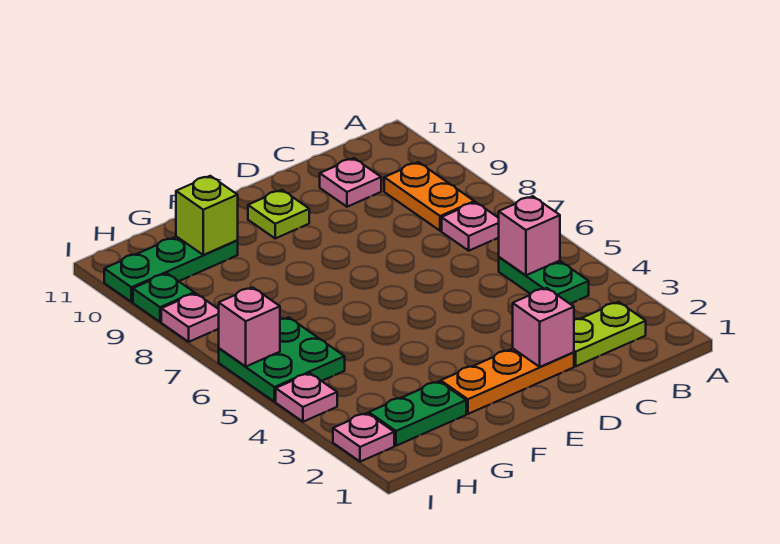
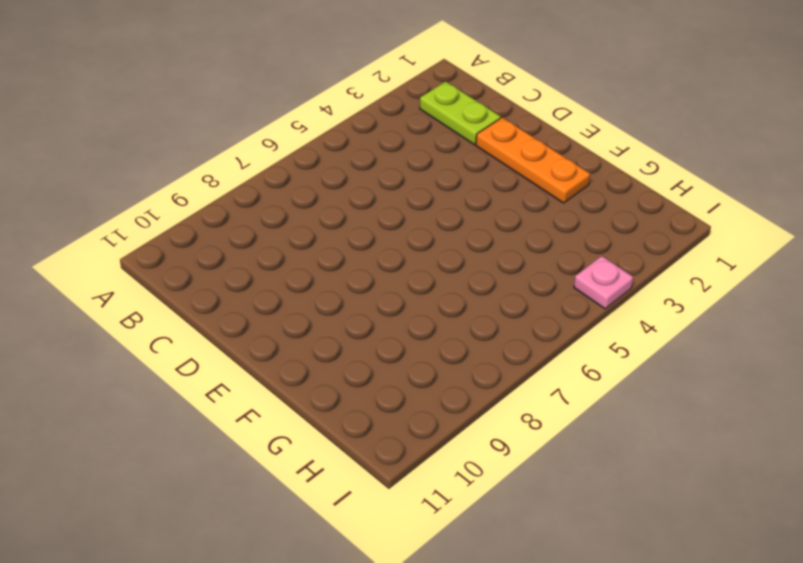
none -> green plate B4:B5 level 1
none -> pink plate B7 level 1
none -> orange plate B8:B9 level 1

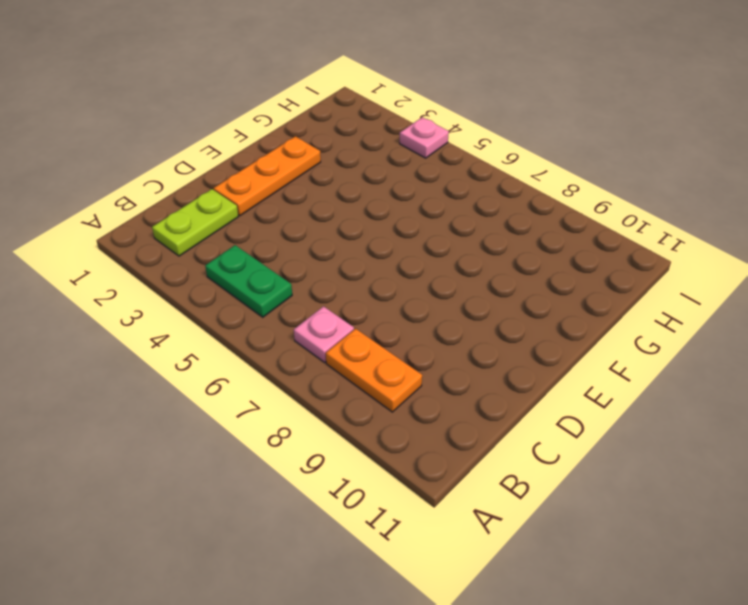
none -> pink plate C10 level 1
none -> lime plate E10 level 1
none -> green plate G2:H2 level 1

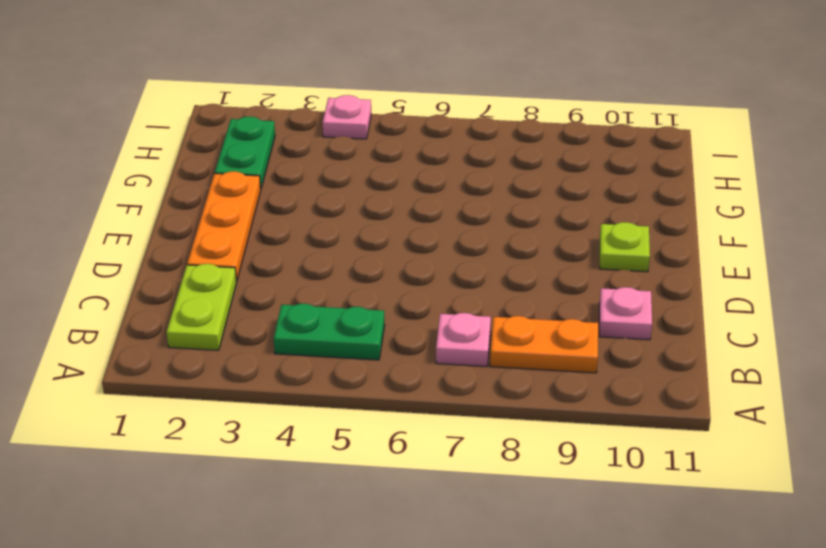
none -> green plate G10:I10 level 1
none -> green plate H5:I6 level 1
none -> pink plate I2 level 1

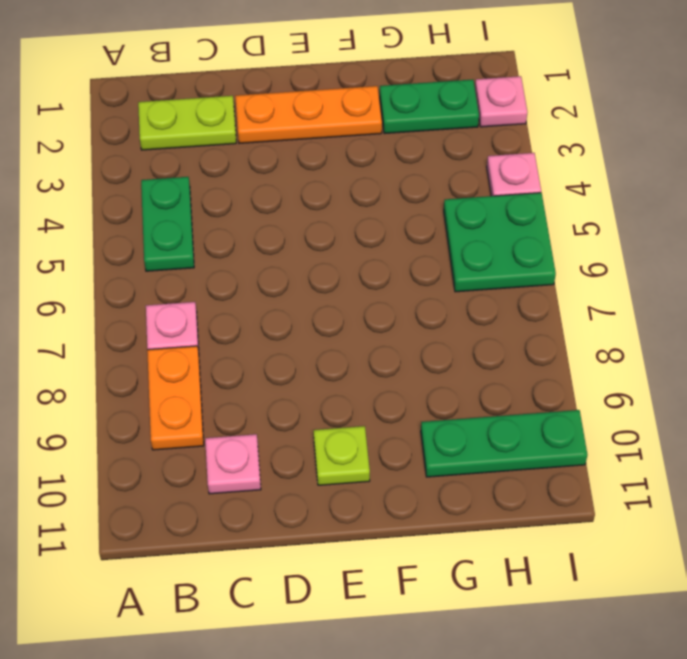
none -> pink plate I8 level 1
none -> green plate I9 level 1
none -> pink brick B5 level 2

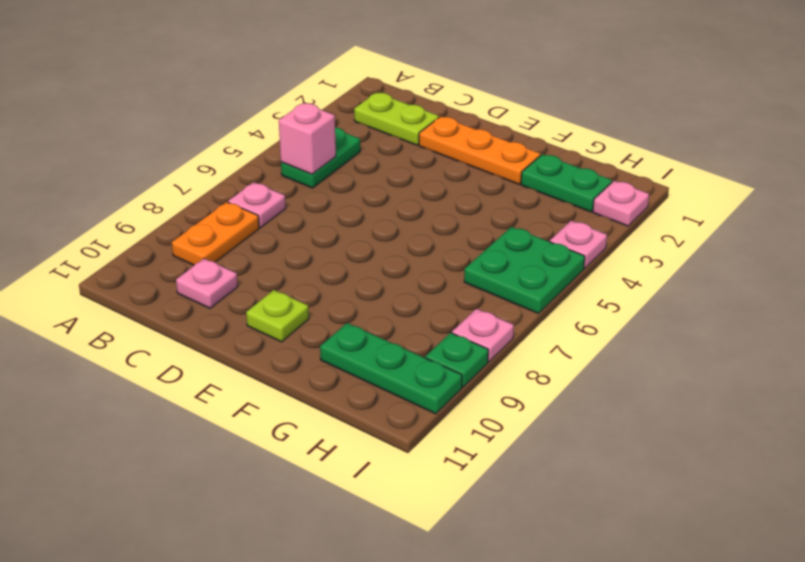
none -> pink brick D2 level 2
none -> lime brick G10 level 2
none -> pink brick I6 level 2

